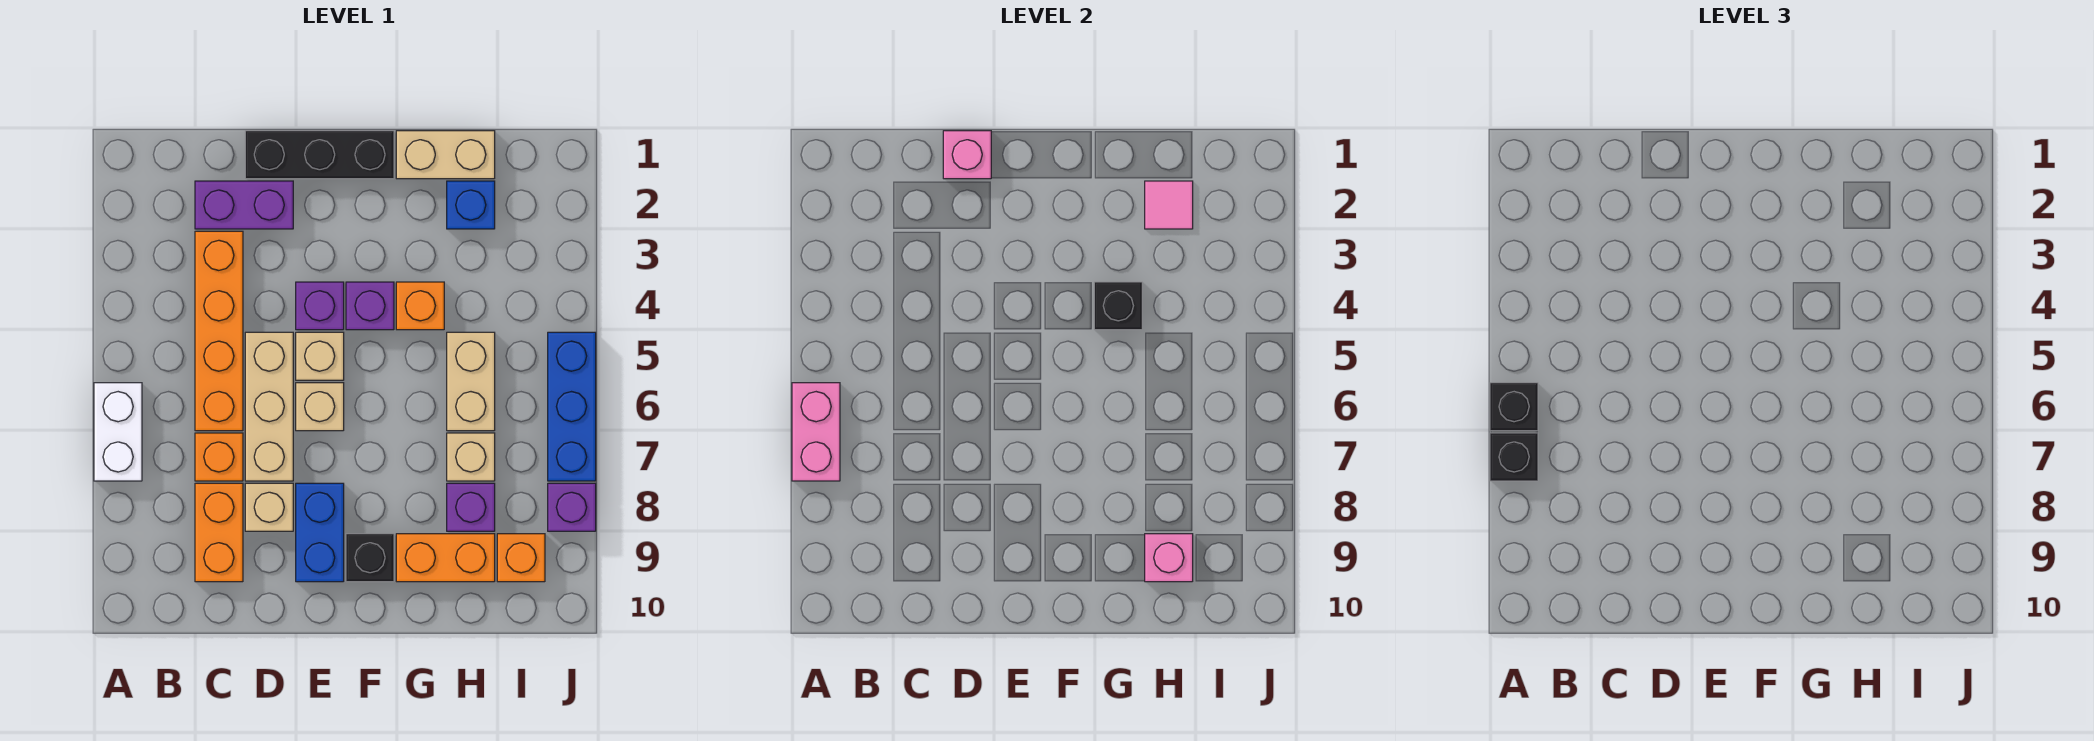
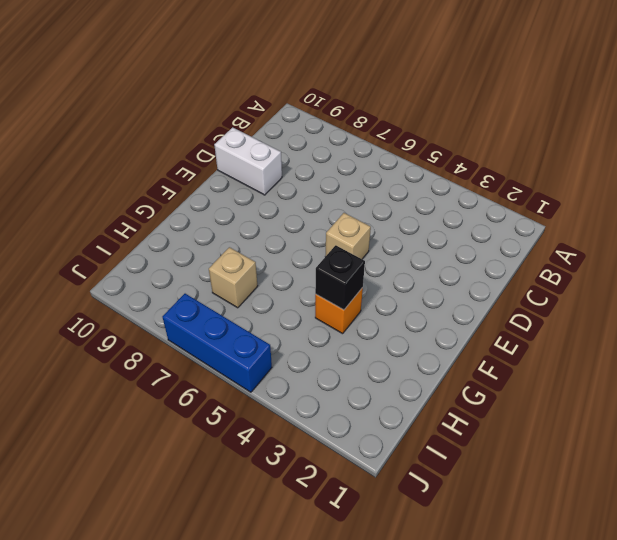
white brick D9:D10 level 1 -> white brick A6:A7 level 1
none -> purple brick C2:D2 level 1
none -> orange brick C3:C6 level 1
none -> orange brick C7 level 1
none -> orange brick C8:C9 level 1

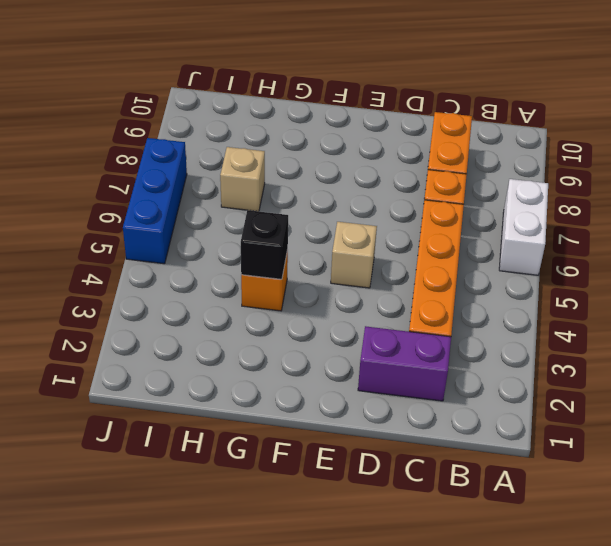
none -> black brick D1:F1 level 1
none -> tan brick D5:D7 level 1
none -> tan brick D8 level 1
none -> purple brick E4 level 1

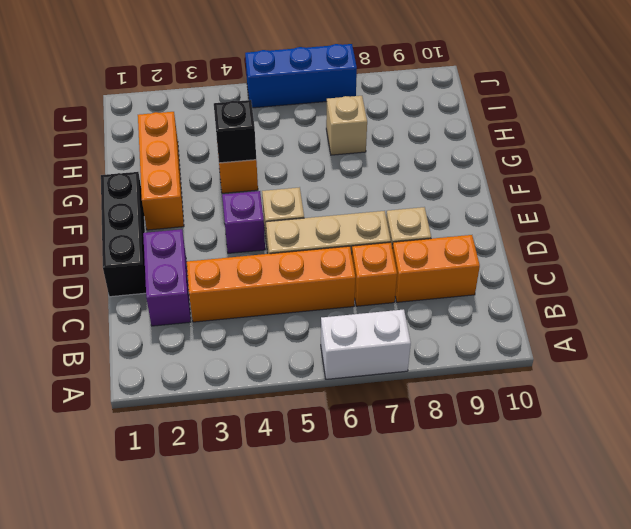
orange brick F2:H2 level 1 -> blue brick H2 level 1
none -> tan brick E6 level 1
none -> blue brick E8:E9 level 1
none -> purple brick F4 level 1
none -> black brick F9 level 1

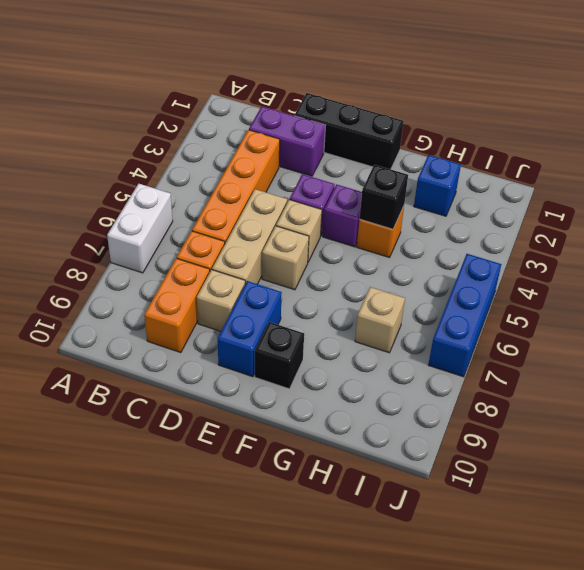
none -> tan brick G1:H1 level 1
none -> orange brick G9:H9 level 1
none -> tan brick H5:H6 level 1
none -> purple brick H8 level 1

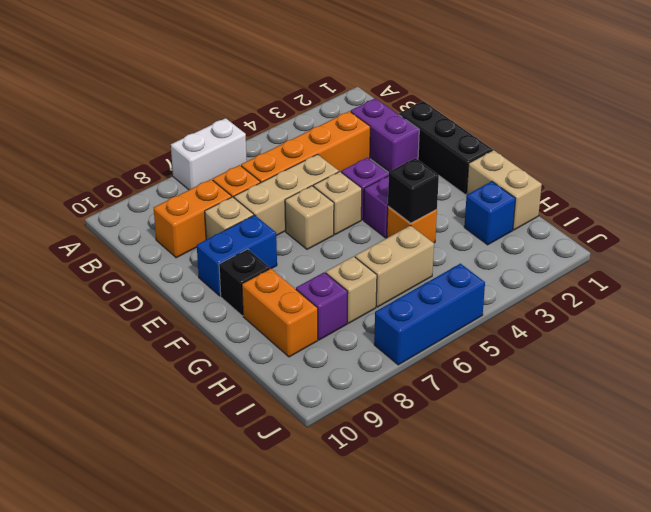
none -> orange brick I9 level 1
none -> purple brick J8 level 1
none -> pink brick A6:A7 level 2
none -> pink brick D1 level 2

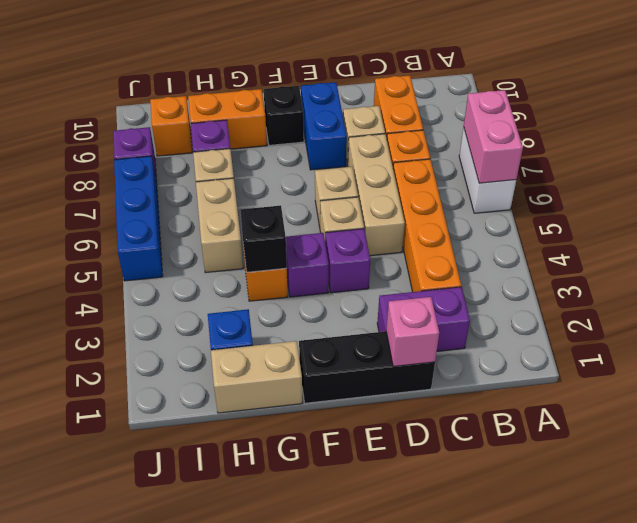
none -> pink tile H2 level 2
none -> pink brick H9 level 2
none -> black brick A6 level 3
none -> black brick A7 level 3

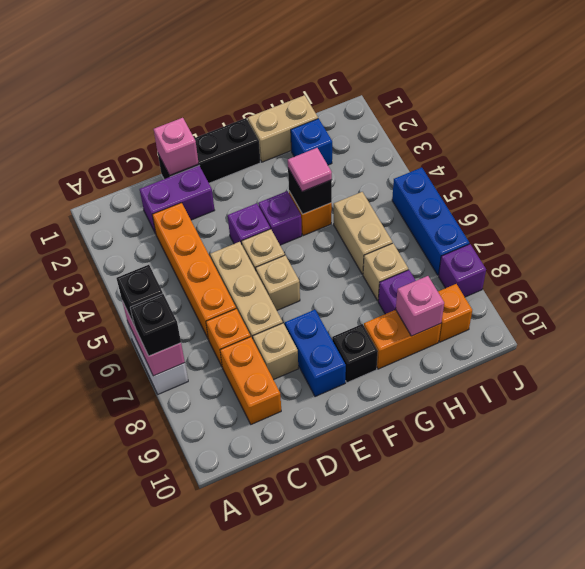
pink tile G4 level 3 -> pink tile H2 level 2

